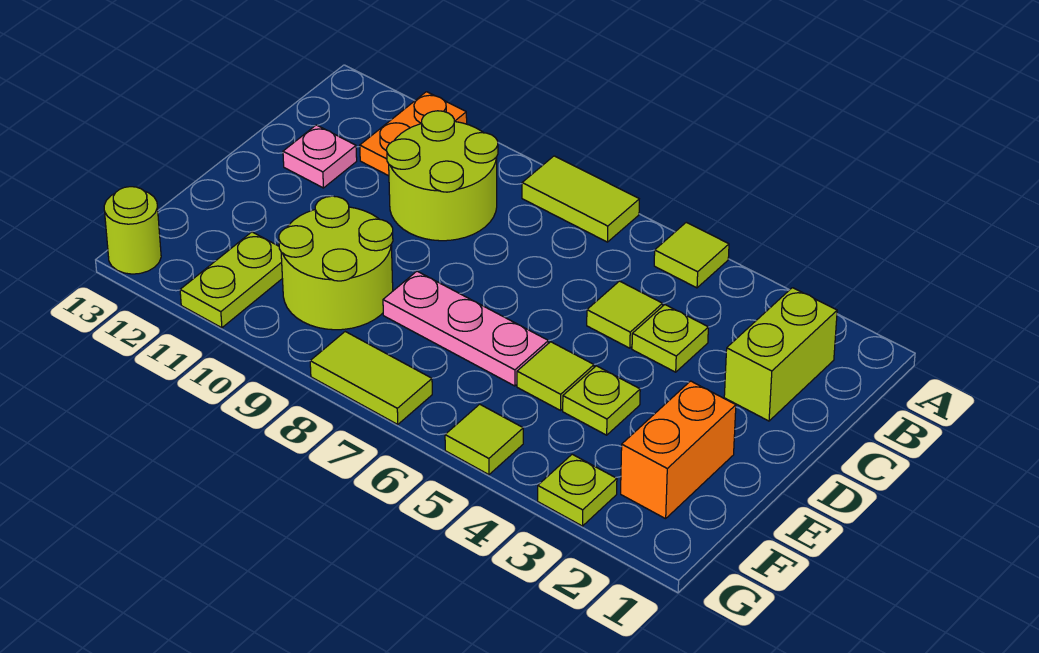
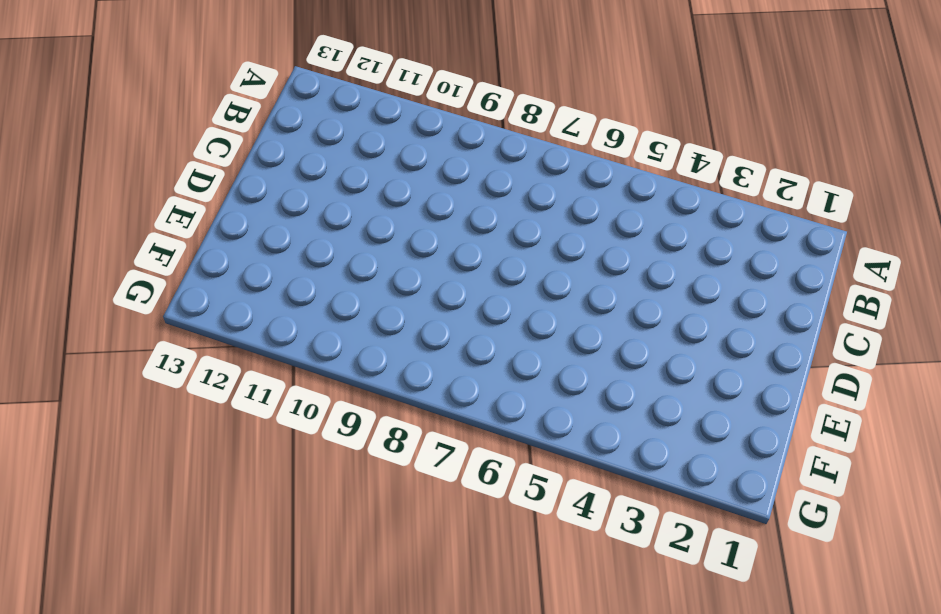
none -> lime tile A5 level 1
none -> lime tile A7:A8 level 1
none -> orange plate A11:B11 level 1

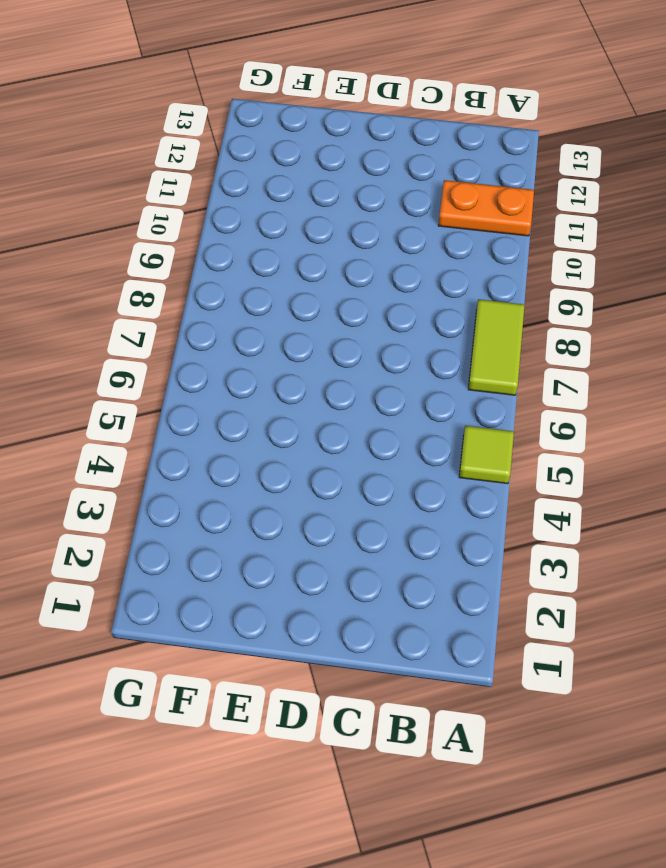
none -> lime brick B2:C2 level 1
none -> lime round brick B9:C10 level 1
none -> lime plate C4 level 1

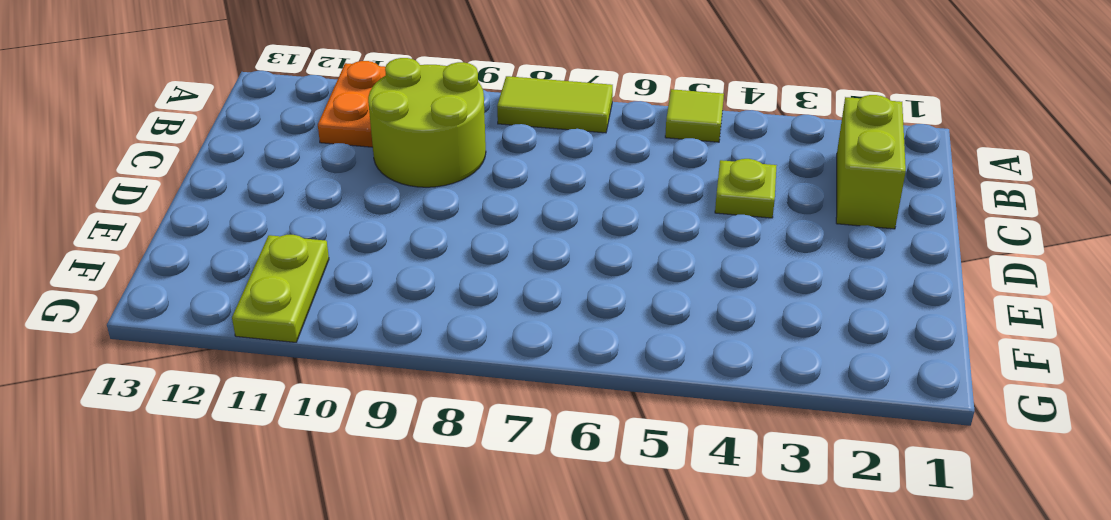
none -> lime tile C5 level 1
none -> pink plate C12 level 1
none -> orange brick E2:F2 level 1

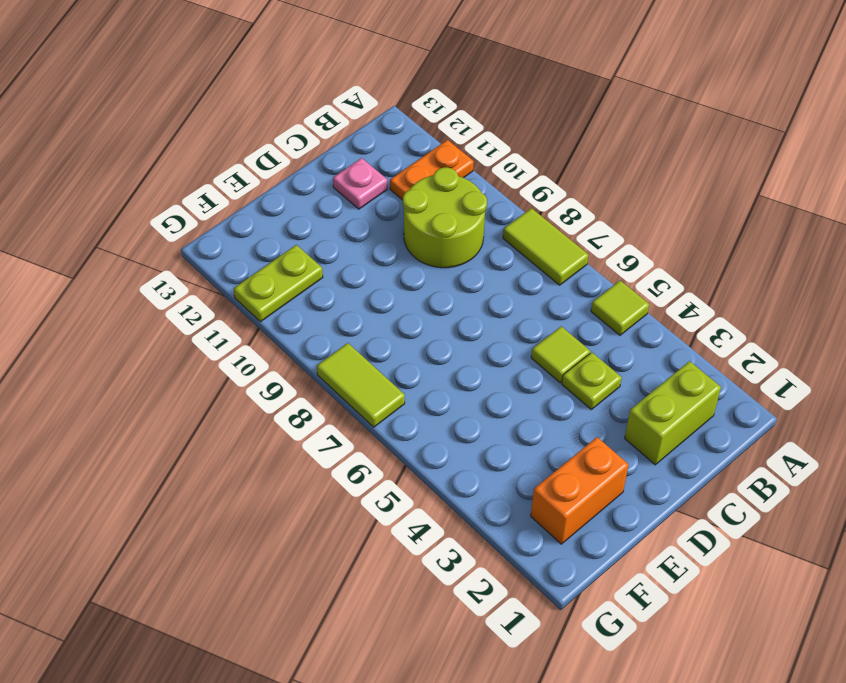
none -> lime plate E4 level 1
none -> lime tile E5 level 1
none -> pink plate E6:E8 level 1

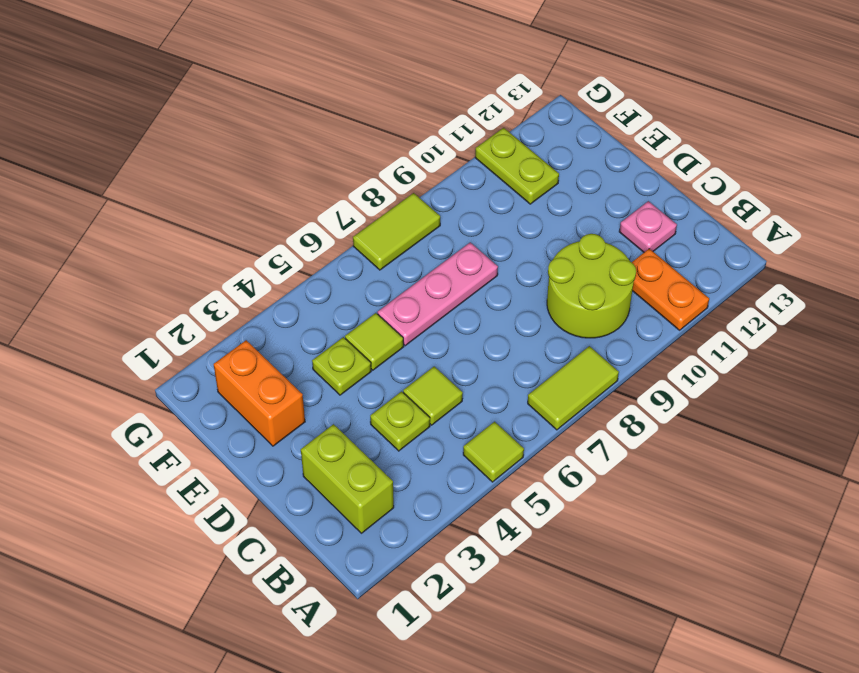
none -> lime round brick E9:F10 level 1
none -> lime plate G3 level 1
none -> lime tile G5 level 1

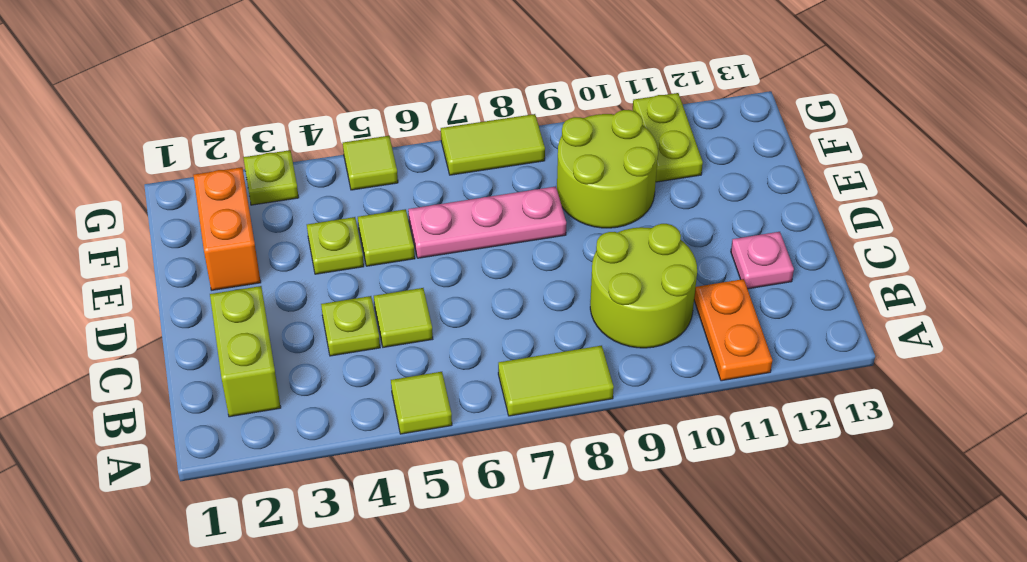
none -> lime round brick G13 level 1

